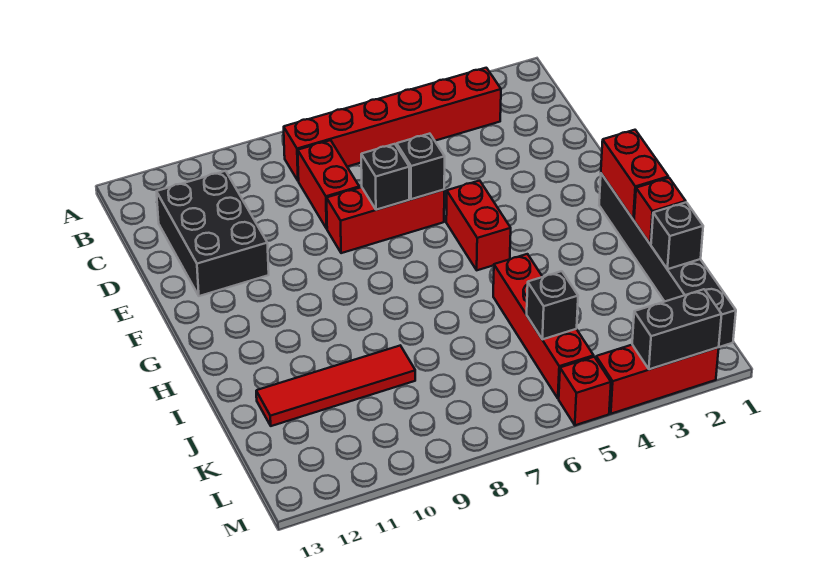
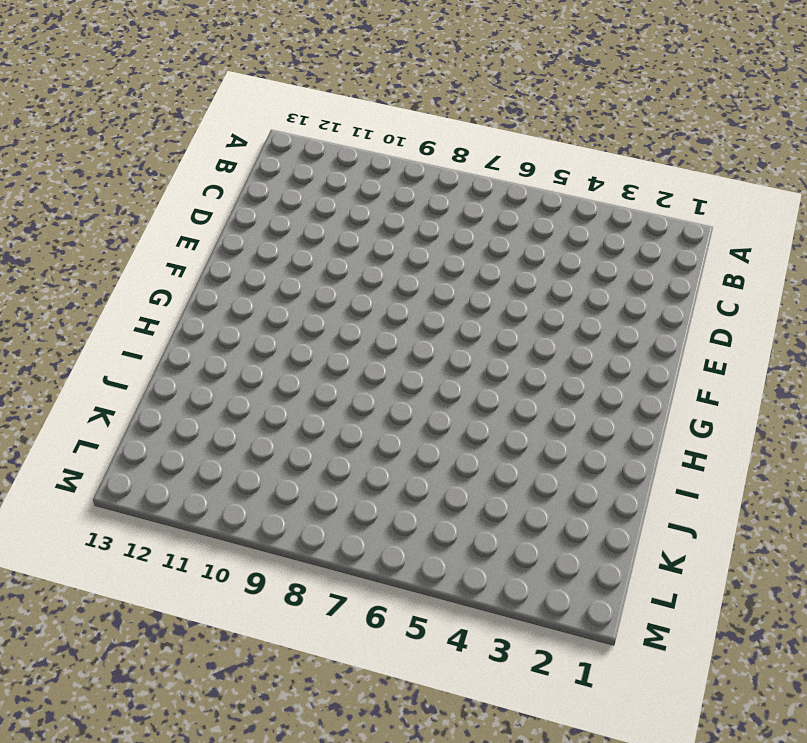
none -> red brick B3:B8 level 1
none -> red brick C8:D8 level 1
none -> black brick C11:E12 level 1

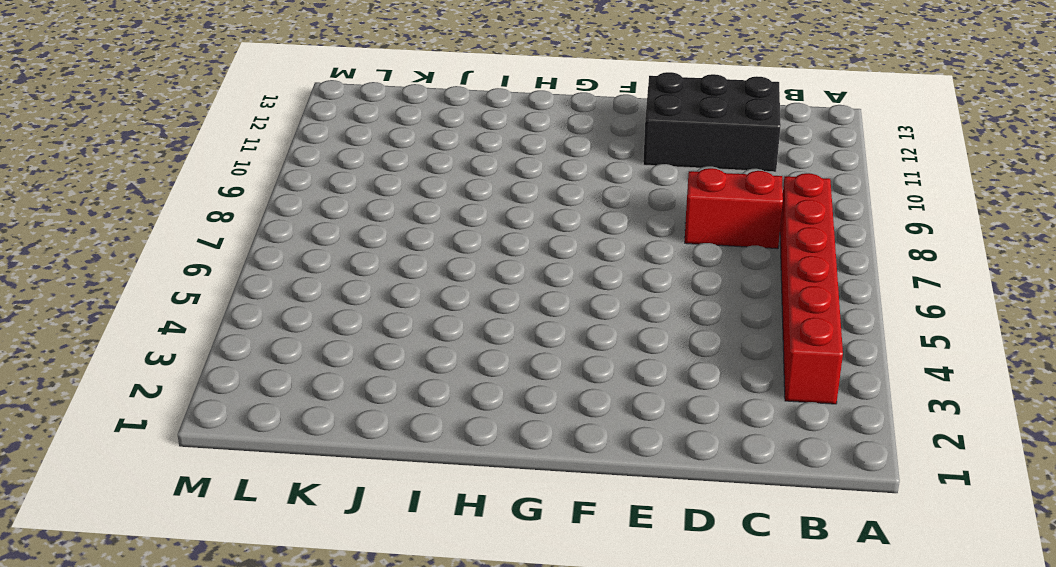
none -> red brick E6:E8 level 1
none -> red brick F5:G5 level 1
none -> black brick G1:L1 level 1

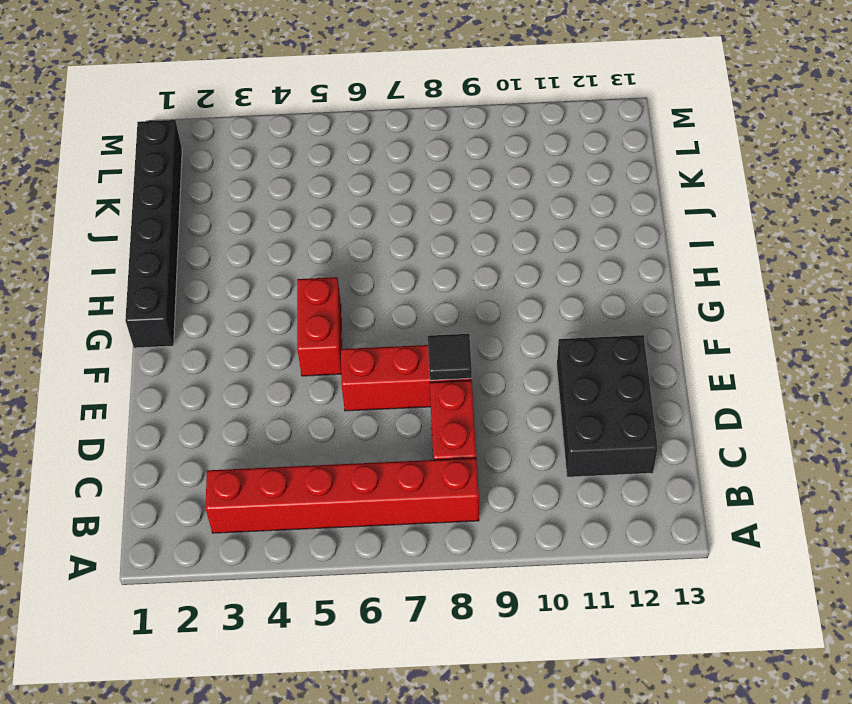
black tile E8 level 2 -> none
none -> red brick I5:L5 level 1
none -> red tile J9:J12 level 1
none -> red brick M2:M4 level 1

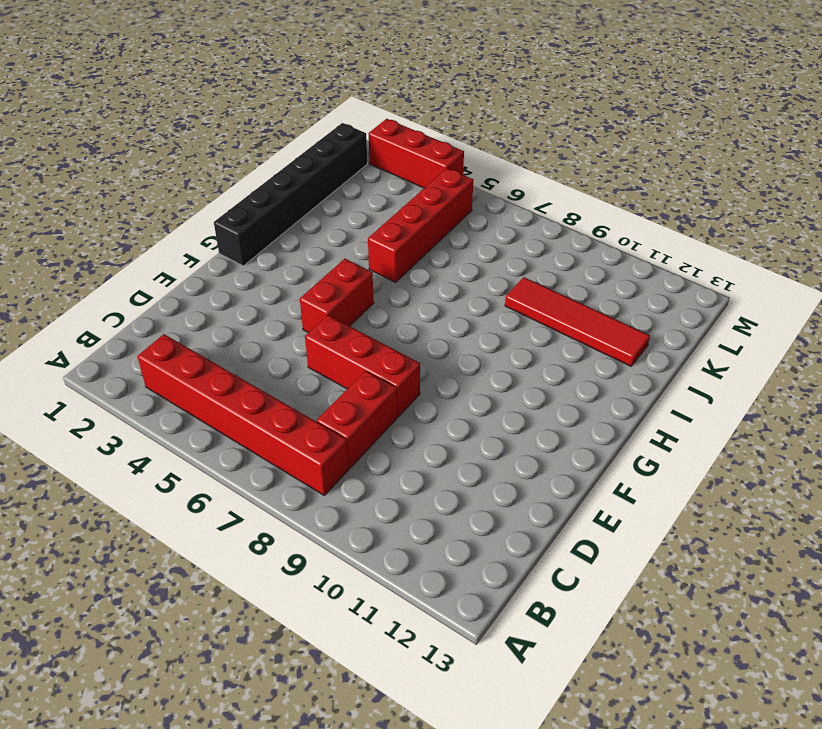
none -> black brick C11:E12 level 1
none -> red brick M5 level 1
none -> black brick E6 level 2

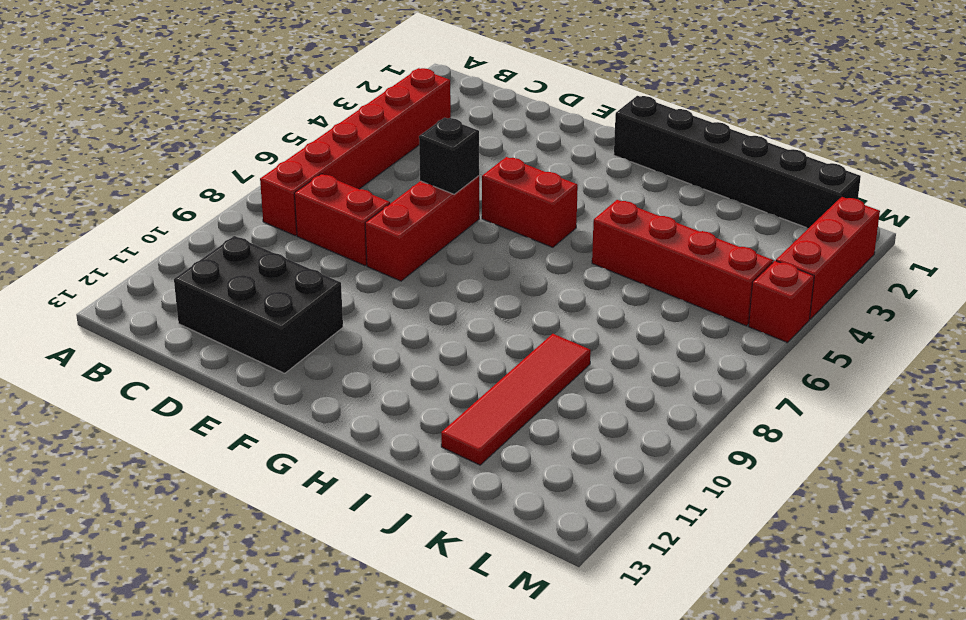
none -> black brick E7 level 2
none -> red brick G1:H1 level 2
none -> red brick I1 level 2

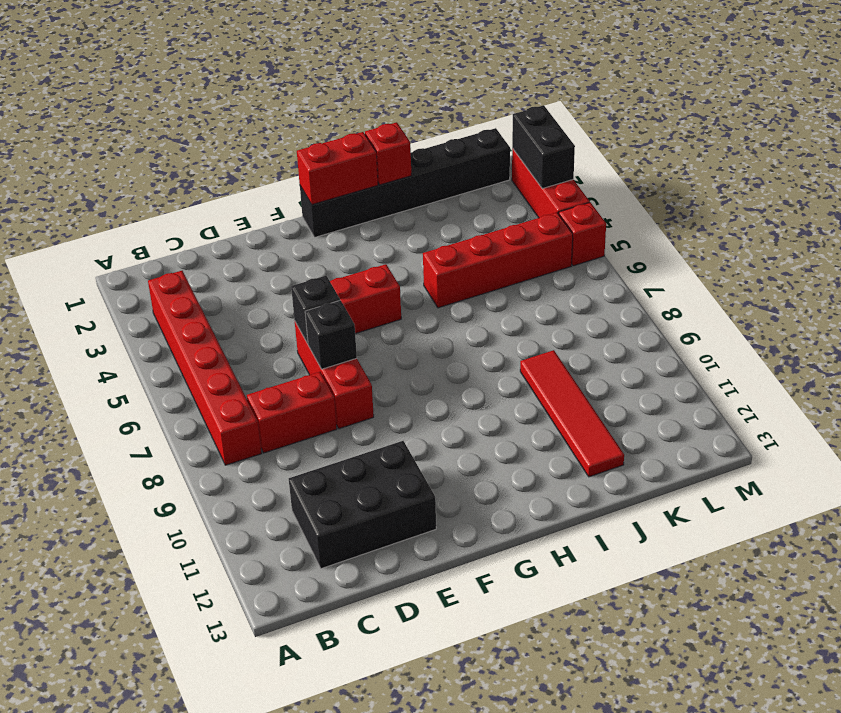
none -> black brick J1 level 2
none -> black brick K5 level 2

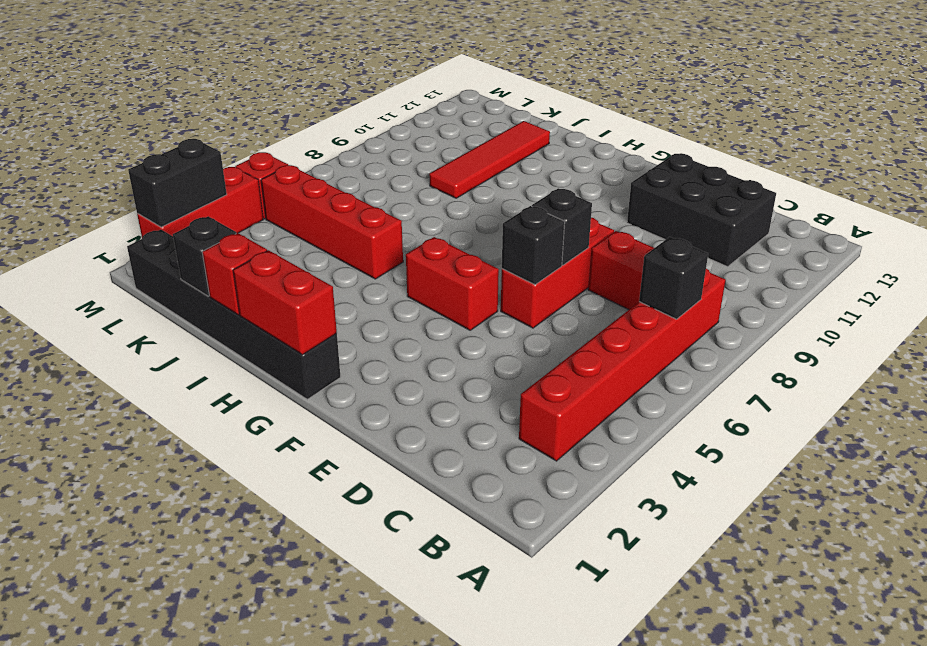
black brick B7 level 2 -> black brick K5 level 2

